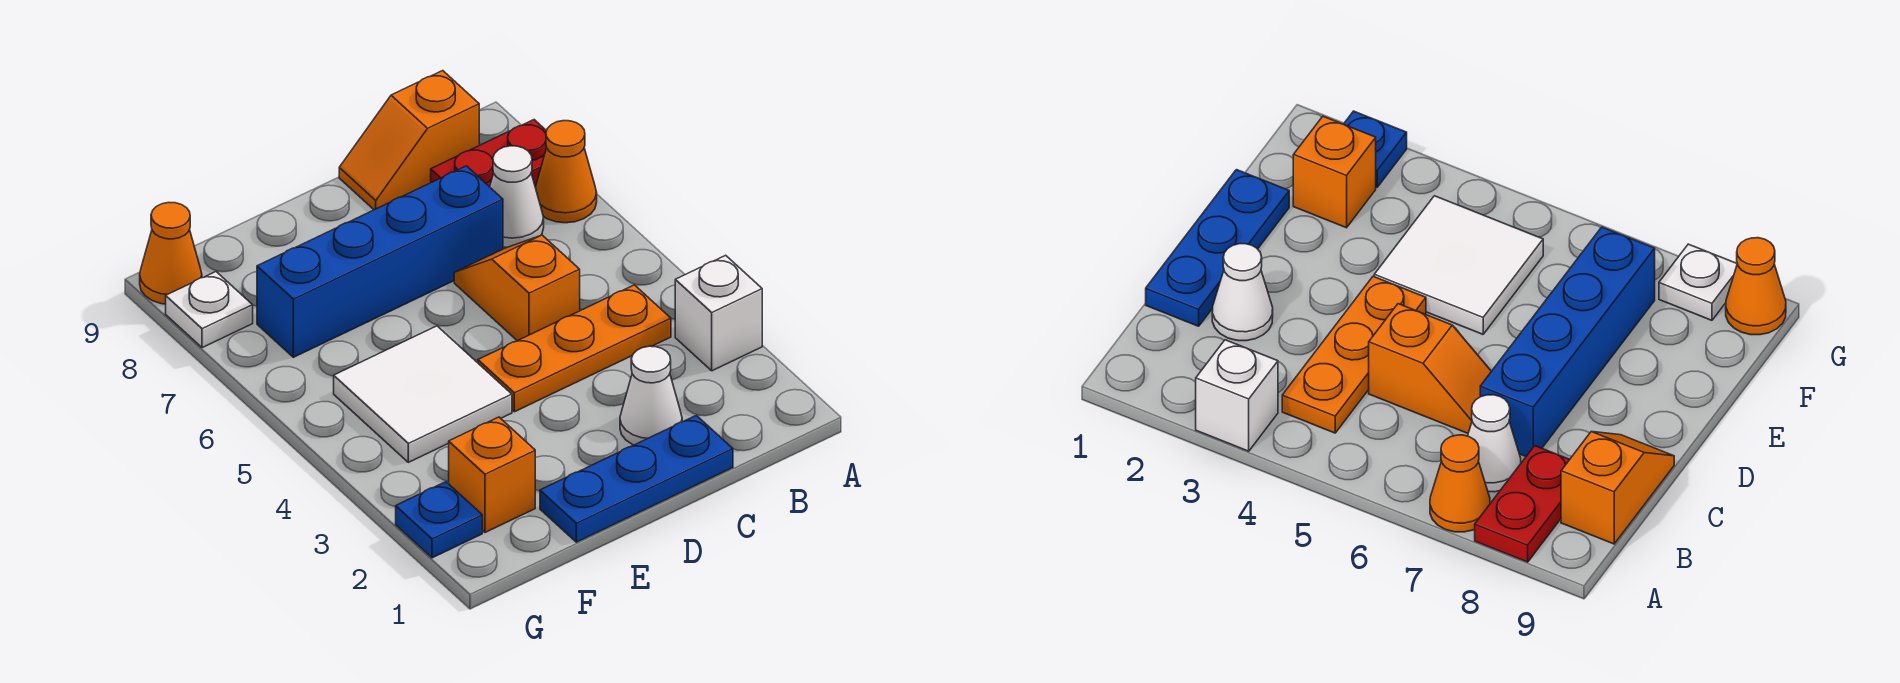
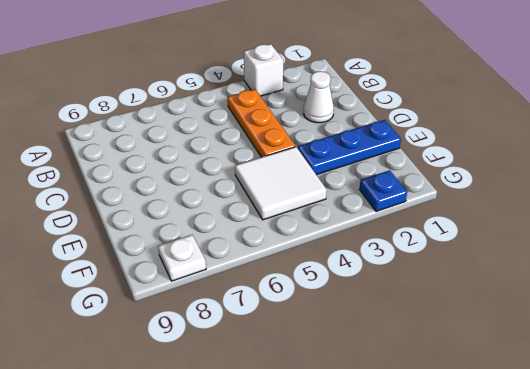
blue plate E1:E3 level 1 -> blue plate C1:E1 level 1
none -> orange cone A7 level 1
none -> red plate A8:B8 level 1
none -> white cone B7 level 1

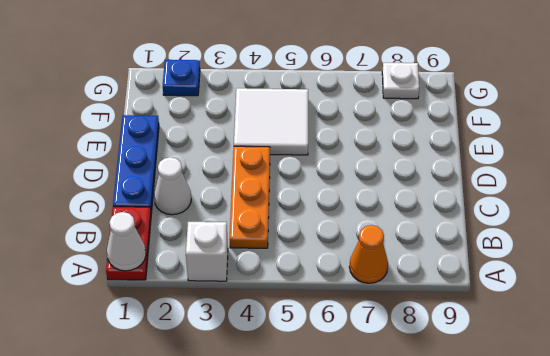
red plate A1:B1 level 1 -> red plate A8:B8 level 1
white cone A1 level 2 -> white cone B7 level 1
none -> orange slope B9:C9 level 1 top B
none -> orange slope C5:C6 level 1 top 5
none -> blue brick C7:F7 level 1

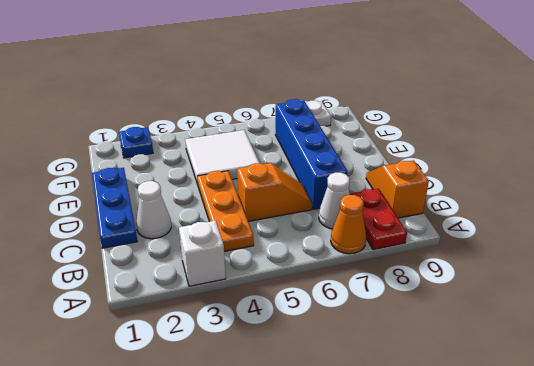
none -> orange brick F2 level 1
none -> orange cone G9 level 1

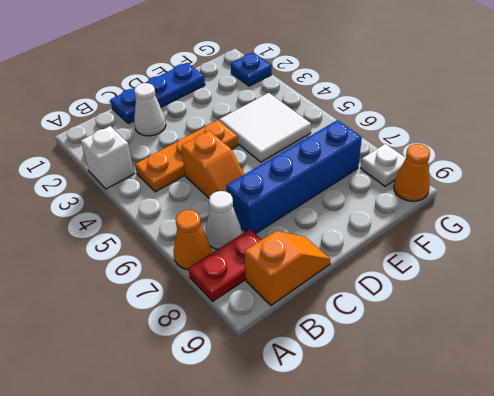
none -> orange brick F2 level 1

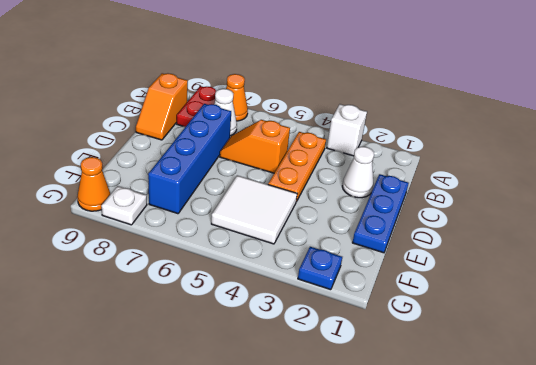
none -> orange brick F2 level 1

